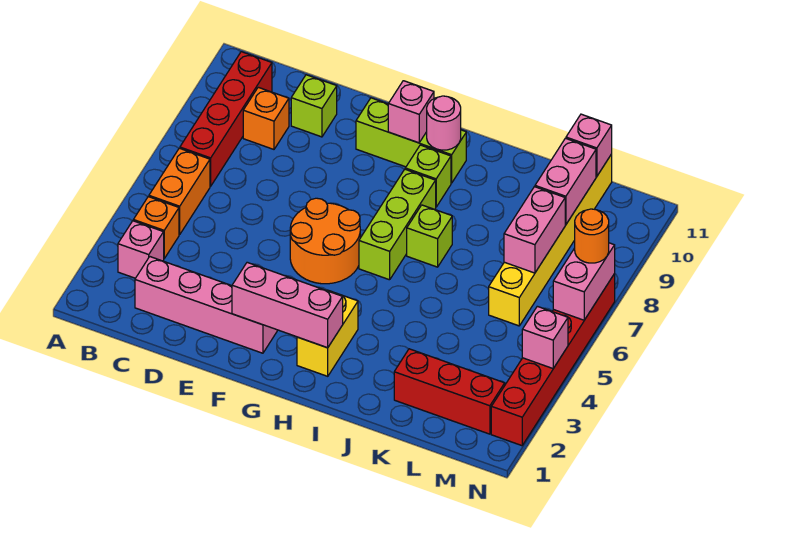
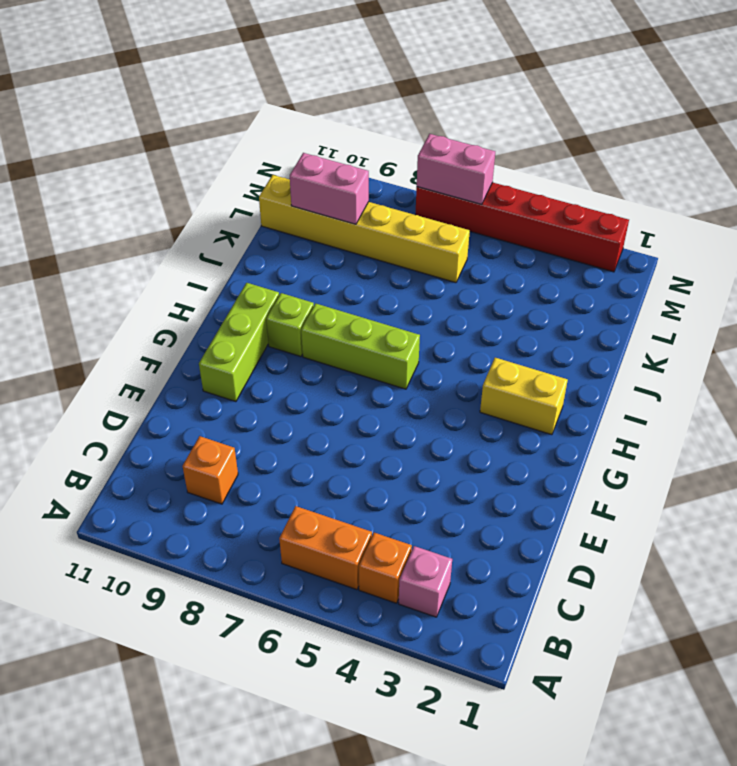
none -> red brick B7:B10 level 1
none -> pink brick C2:F2 level 1
none -> lime brick D10 level 1

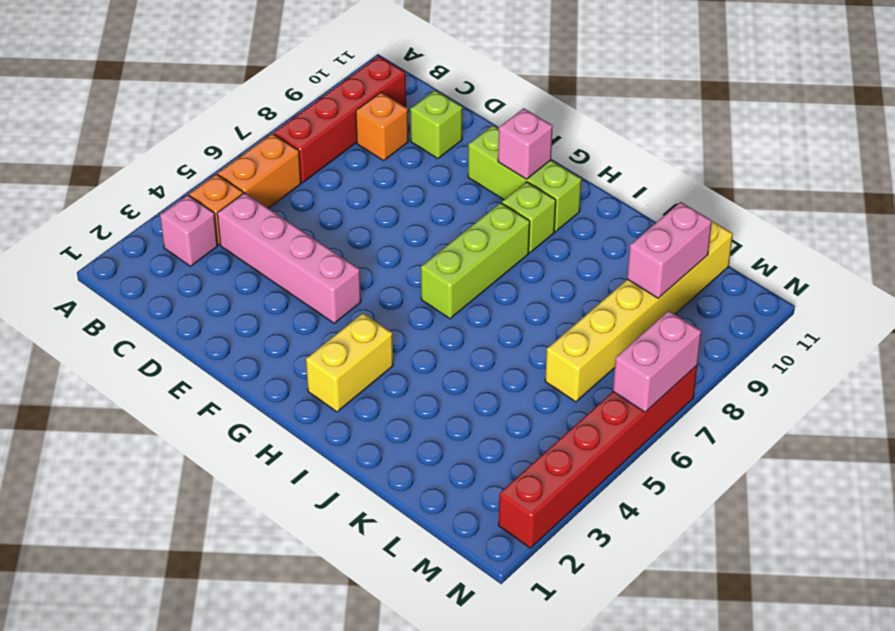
pink brick C4:F4 level 1 -> pink brick C2:F2 level 1
none -> orange round brick F5:G6 level 1
none -> lime brick I7 level 1
none -> red brick K2:M2 level 1

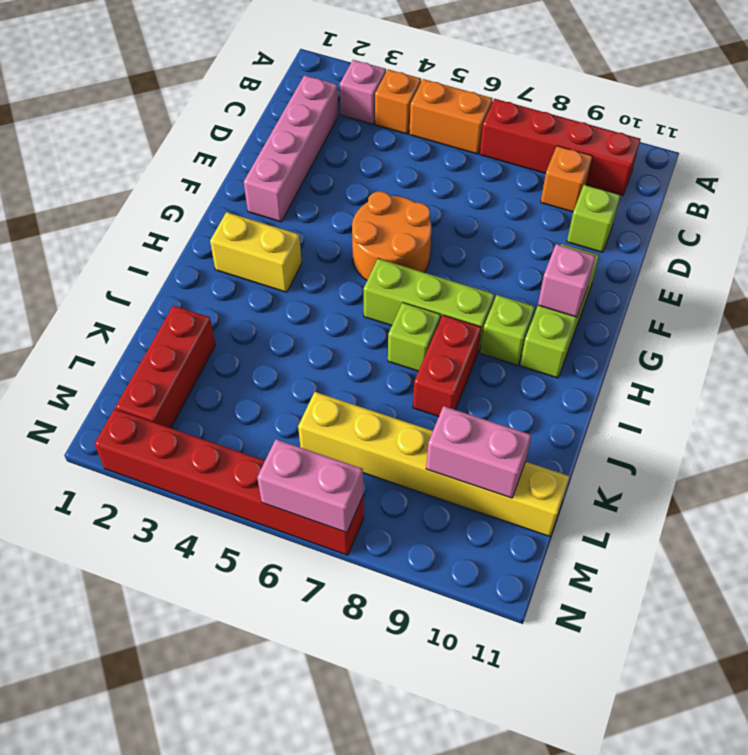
red brick I8:J8 level 1 -> none
none -> pink brick F2:H2 level 2
none -> pink round brick H10 level 2
none -> pink brick L7:L8 level 2

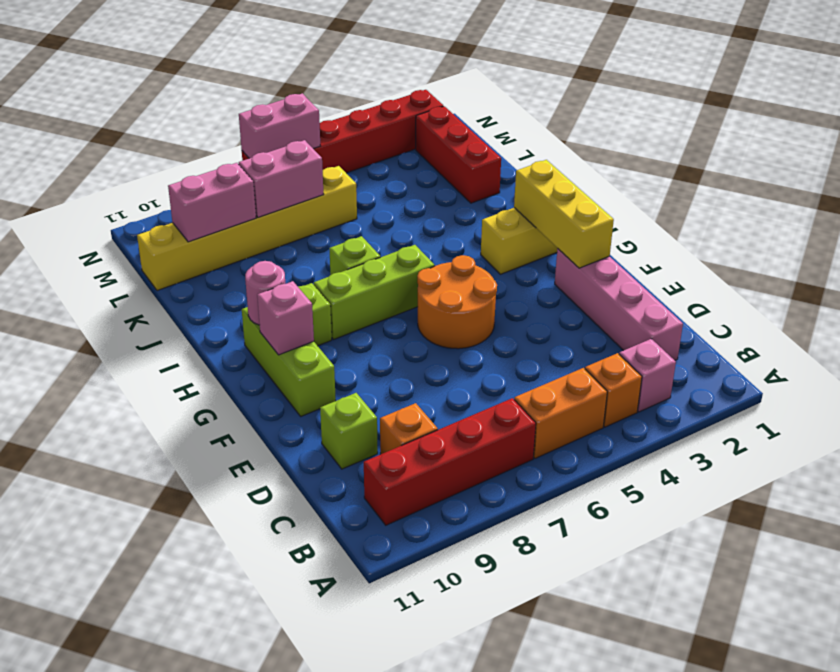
yellow brick F2:H2 level 2 -> pink brick F2:H2 level 2
none -> pink brick L11 level 2
none -> pink brick N4 level 2
none -> orange round brick N7 level 3

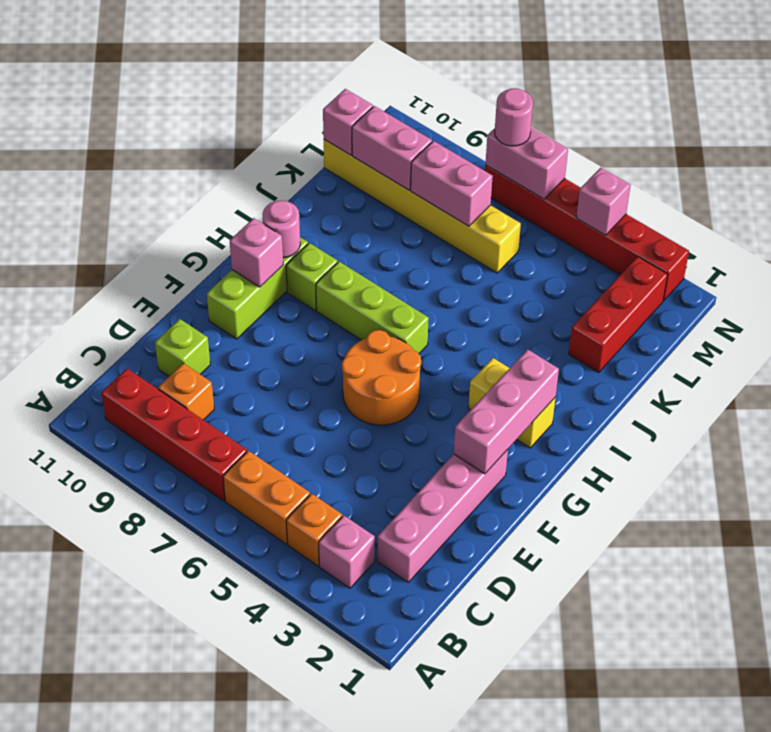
pink round brick N7 level 3 -> orange round brick N7 level 3
none -> lime brick I7 level 1

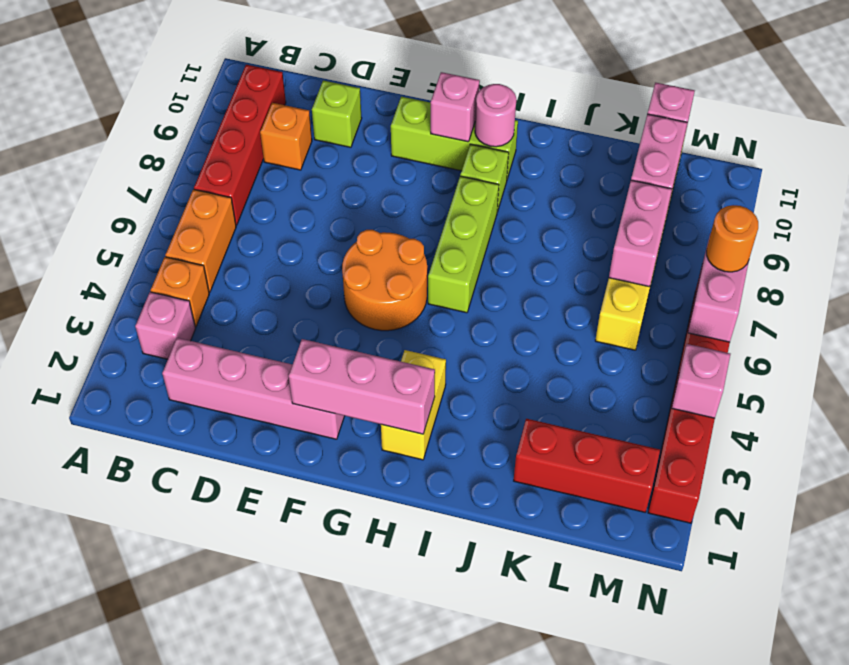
none -> lime brick I7 level 1

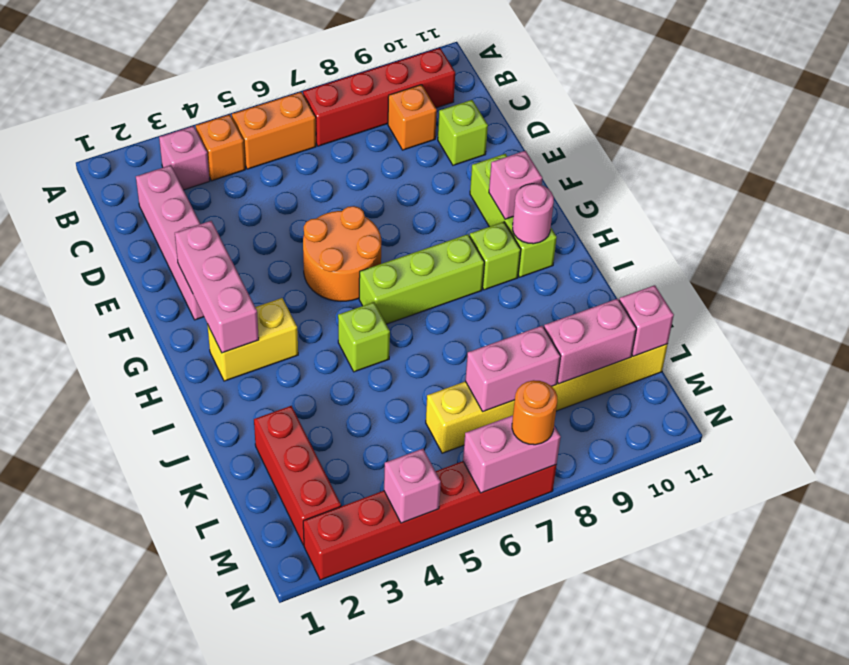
lime brick I5 level 1 -> lime brick I7 level 1

